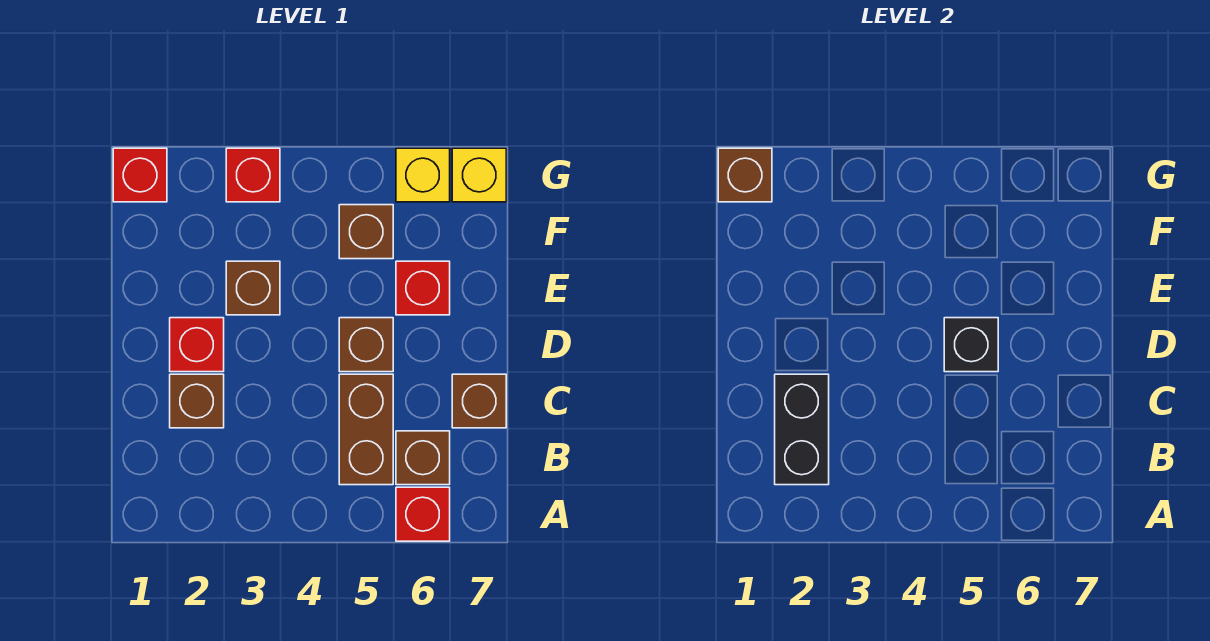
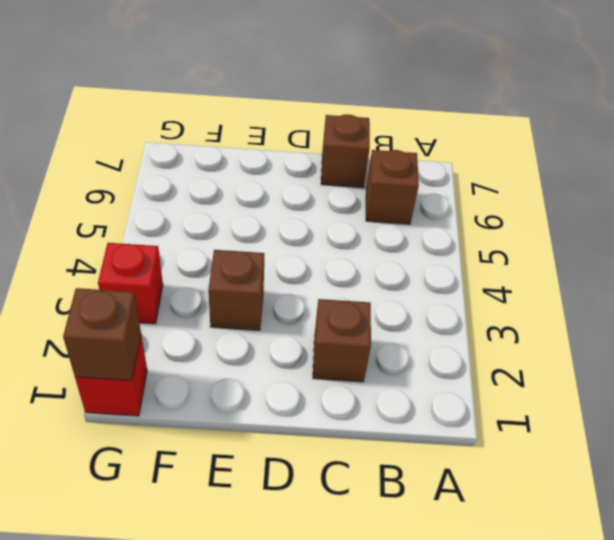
none -> red brick A6 level 1
none -> brown brick B5:C5 level 1
none -> red brick D2 level 1

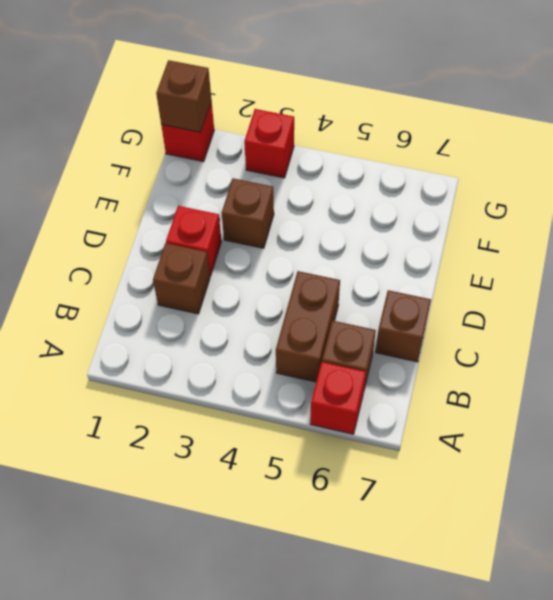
none -> brown brick D5 level 1
none -> red brick E6 level 1
none -> brown brick F5 level 1

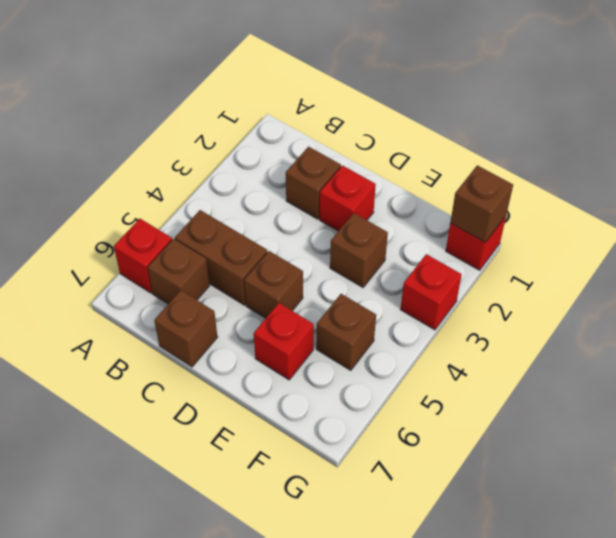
none -> yellow brick G6 level 1
none -> yellow brick G7 level 1
none -> black brick B2:C2 level 2

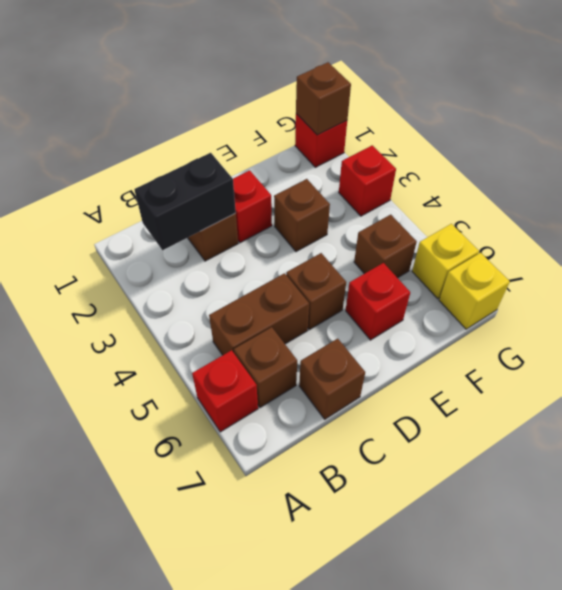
none -> black brick D5 level 2

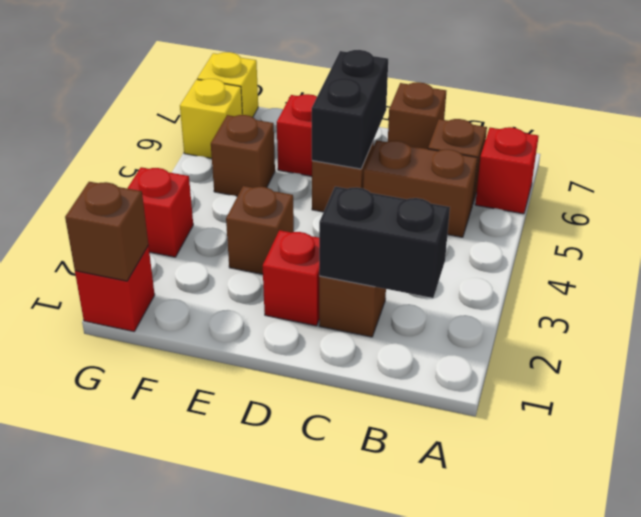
black brick D5:D6 level 2 -> black brick D5 level 2

